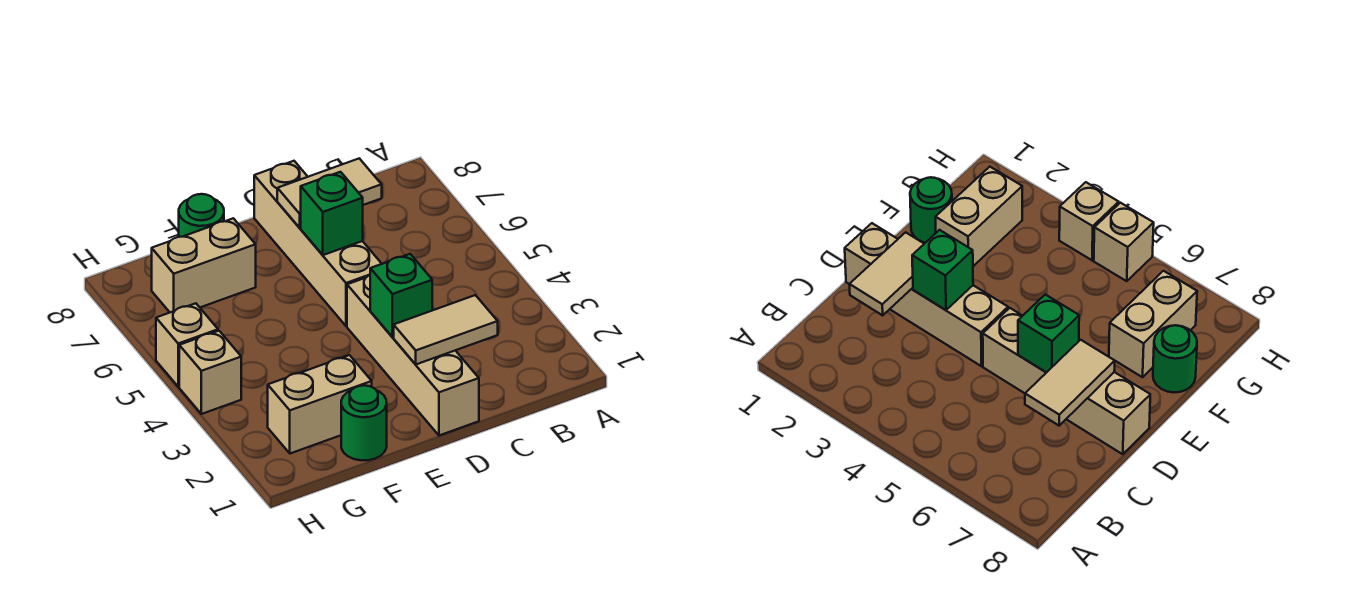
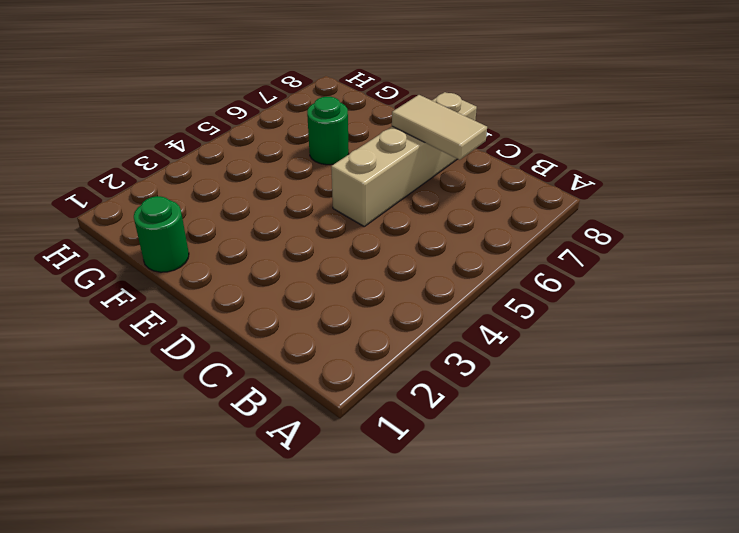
green round brick F6 level 1 -> green round brick F8 level 1
none -> tan brick D1:D4 level 1
none -> tan brick F2:G2 level 1
none -> tan brick F7:G7 level 1

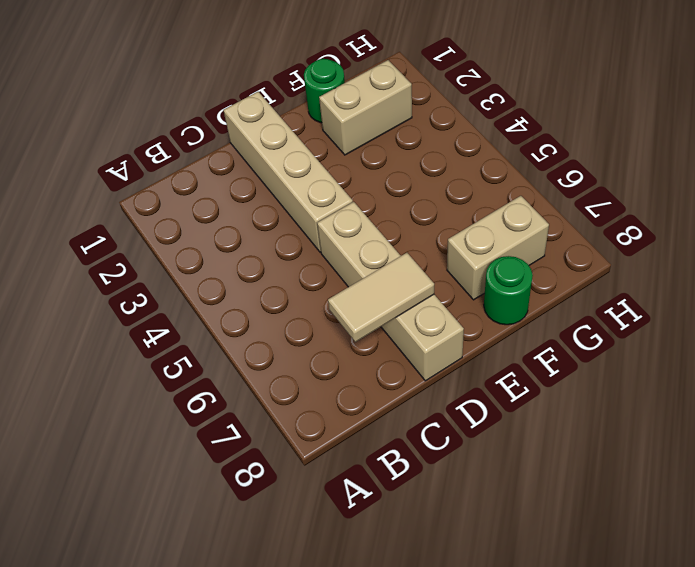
none -> tan brick H4 level 1
none -> tan brick H5 level 1
none -> tan tile C2:D2 level 2

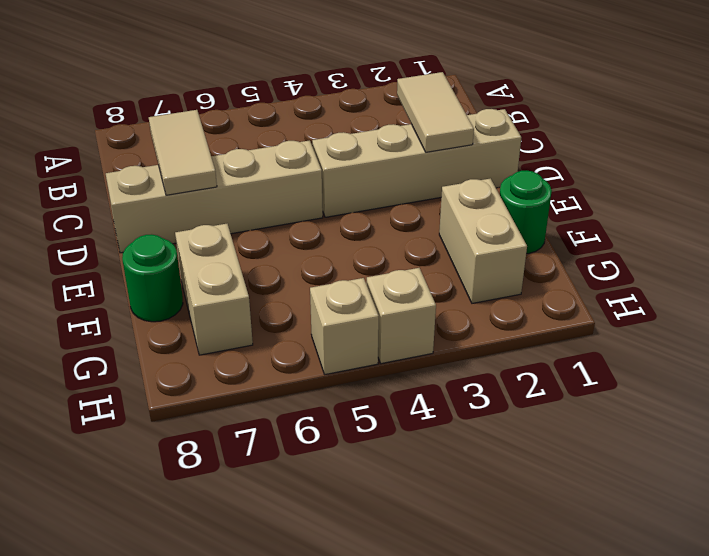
none -> green brick D3 level 2
none -> green brick D6 level 2

